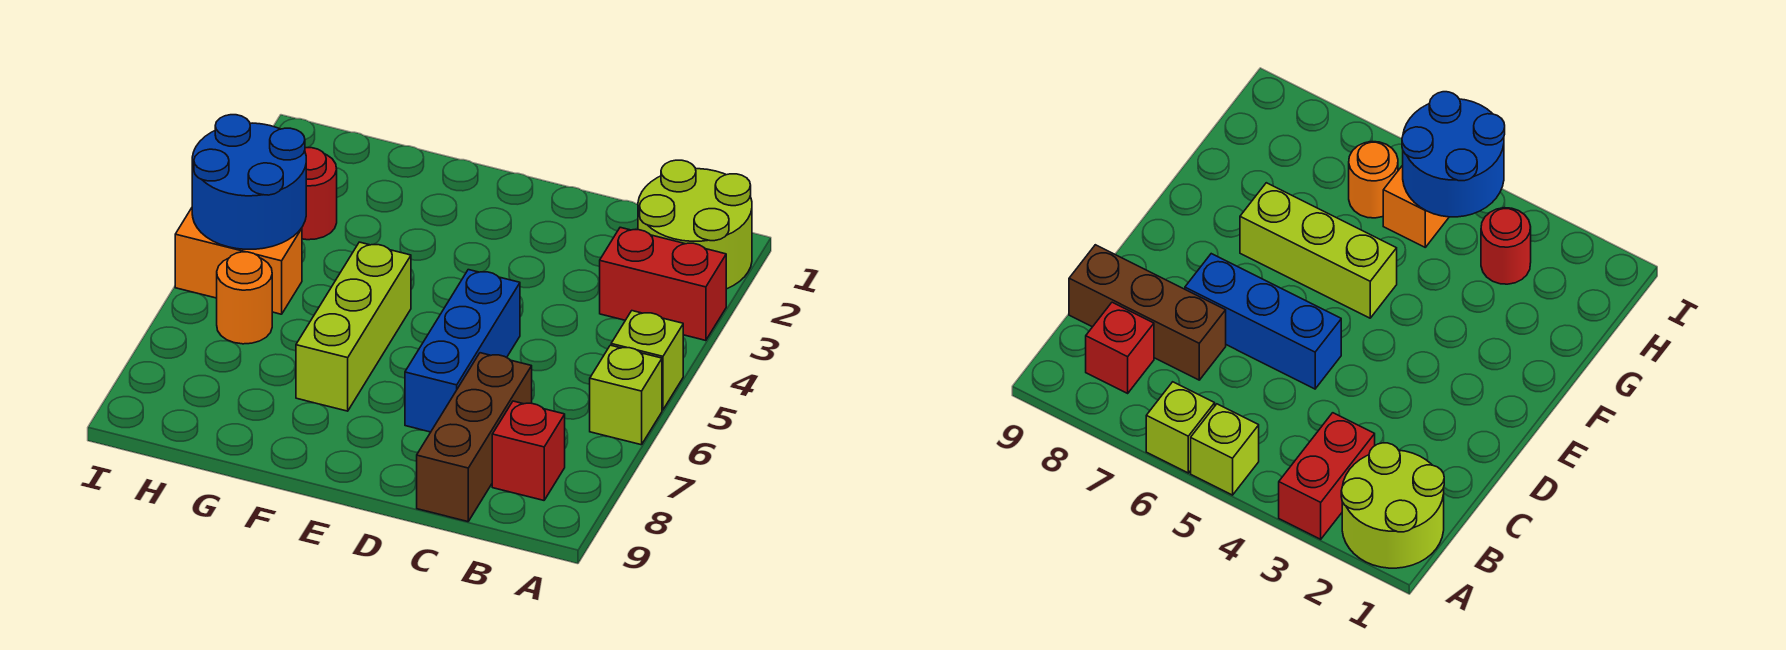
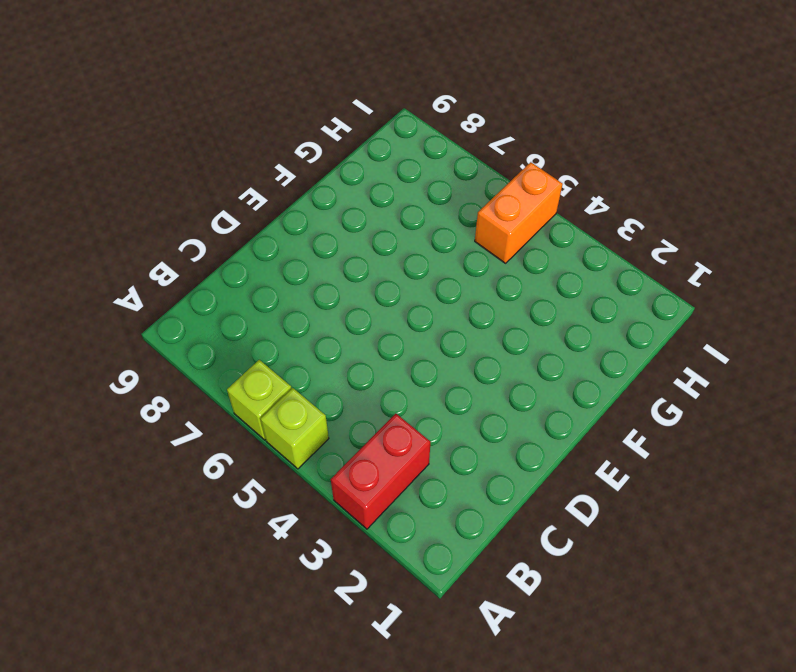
none -> lime round brick A1:B2 level 1
none -> red brick B8 level 1
none -> brown brick C7:C9 level 1

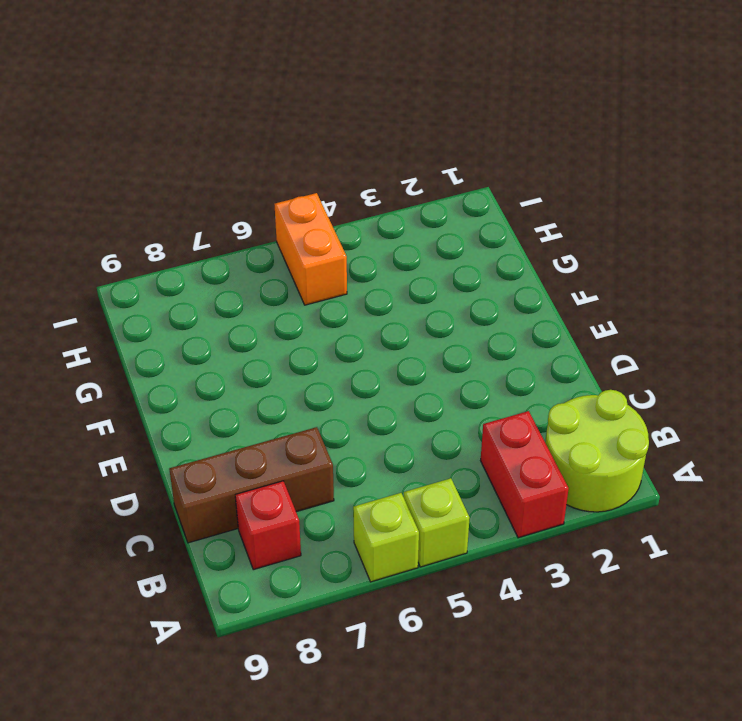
none -> blue brick D5:D7 level 1
none -> lime brick F5:F7 level 1
none -> red round brick H3 level 1

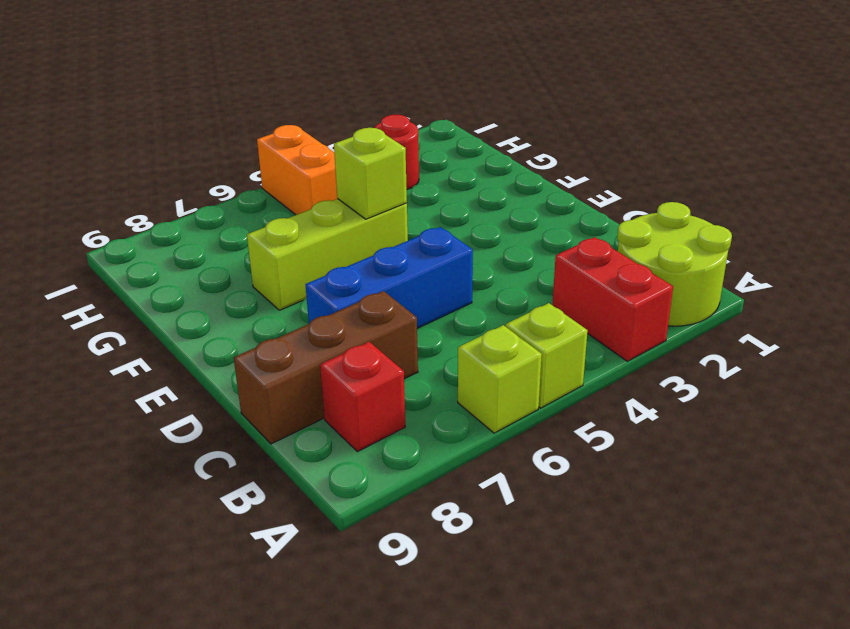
lime brick F5 level 2 -> none
none -> orange round brick H6 level 1
none -> blue round brick H4:I5 level 2

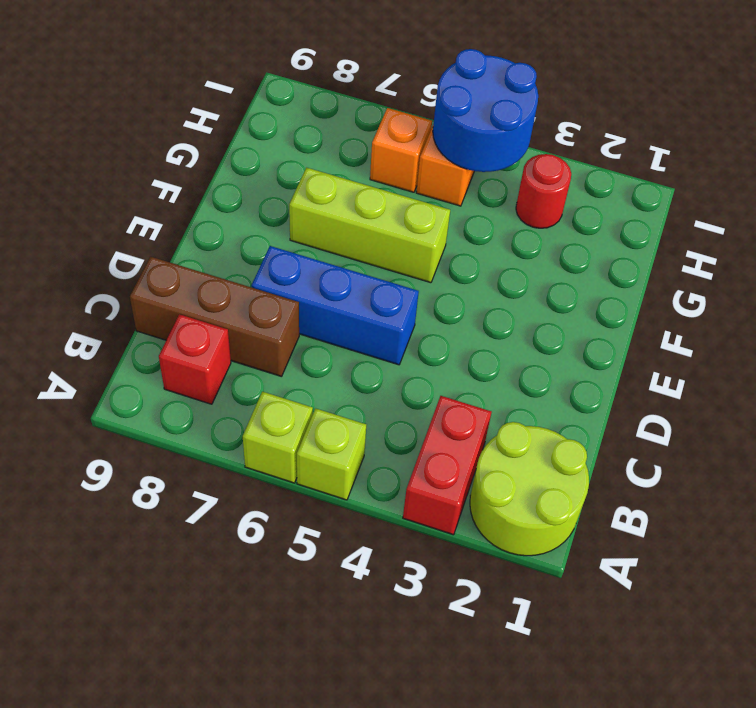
orange brick H6 level 1 -> orange round brick H6 level 1

